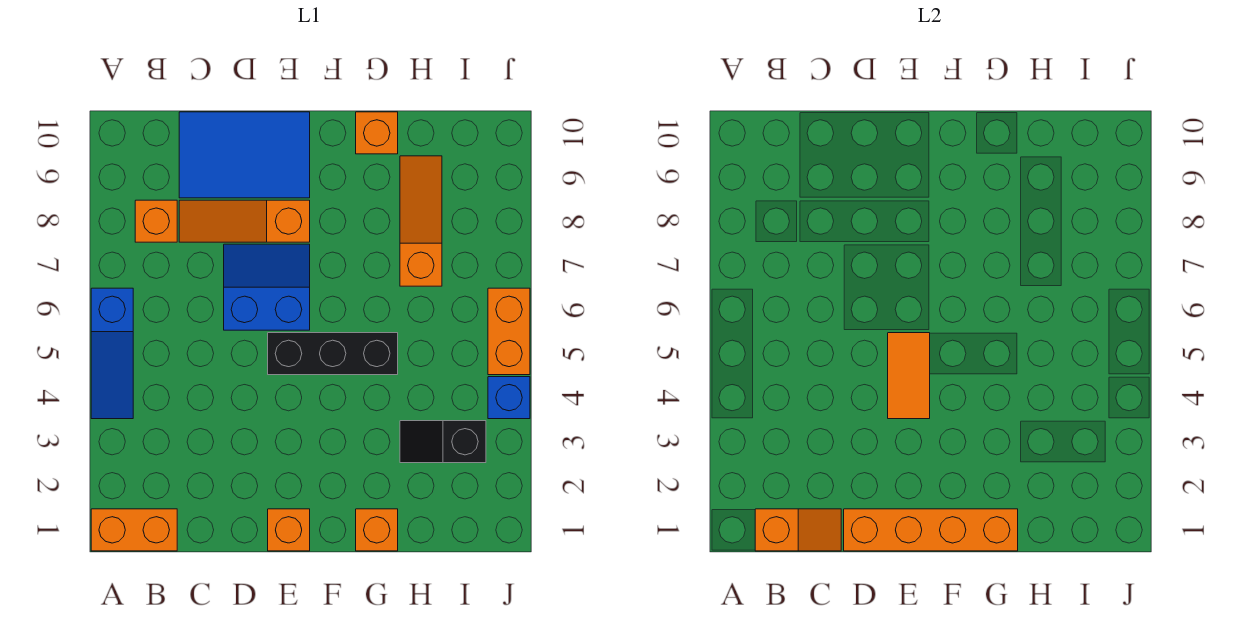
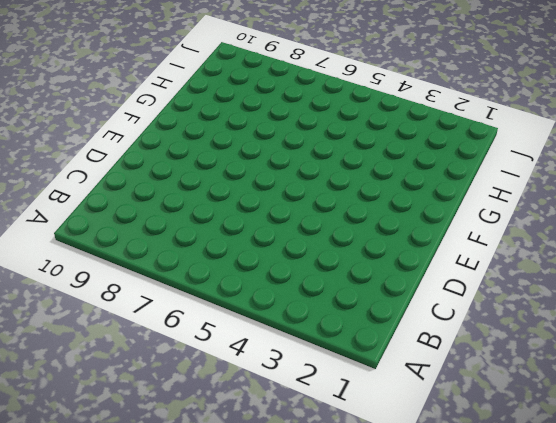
none -> orange brick A1:B1 level 1
none -> blue slope A4:A6 level 1 top 6
none -> orange brick B8 level 1

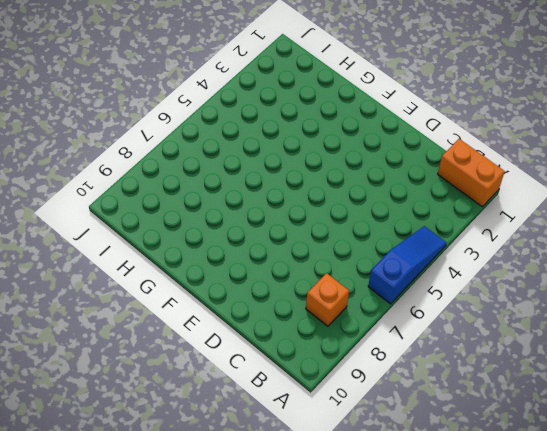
none -> orange slope C8:E8 level 1 top E
none -> blue tile C9:E10 level 1
none -> blue slope D6:E7 level 1 top 6

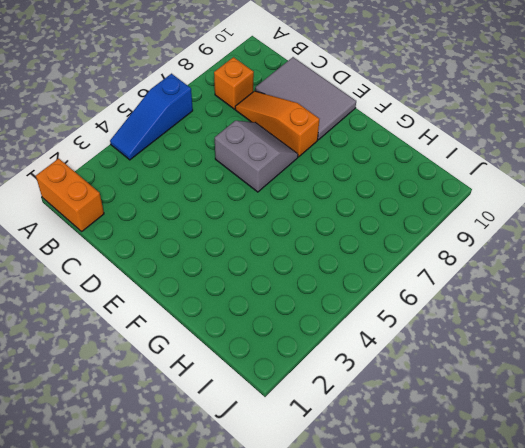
grey tile C9:E10 level 1 -> blue tile C9:E10 level 1
grey slope D6:E7 level 1 top 6 -> blue slope D6:E7 level 1 top 6
none -> orange brick E1 level 1
none -> black brick E5:G5 level 1
none -> orange brick G1 level 1

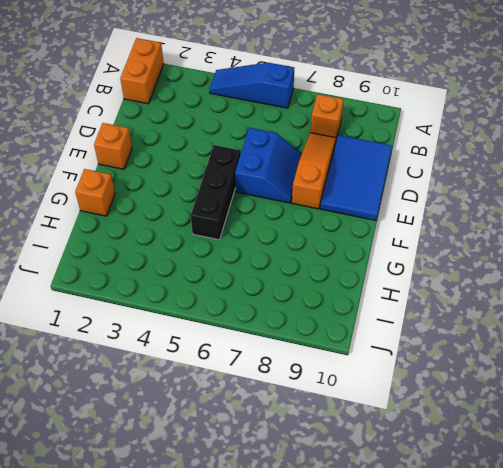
none -> orange brick G10 level 1
none -> black slope H3:I3 level 1 top I
none -> orange slope H7:H9 level 1 top 7

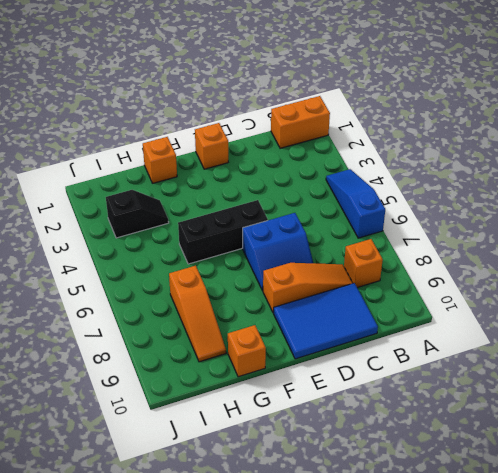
none -> blue brick J4 level 1
none -> orange brick J5:J6 level 1
none -> orange slope B1:C1 level 2 top B

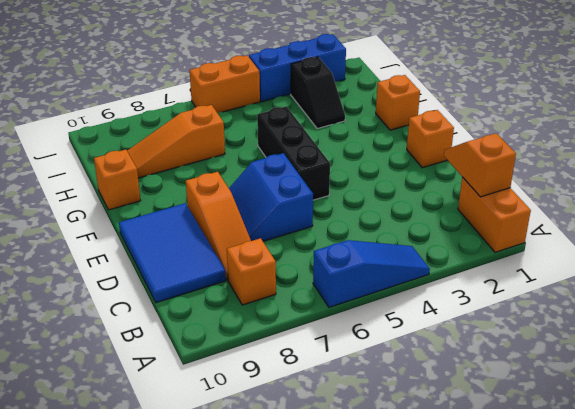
blue brick J2:J4 level 1 -> blue brick J4 level 1
none -> orange brick D1:G1 level 2
none -> orange tile E4:E5 level 2

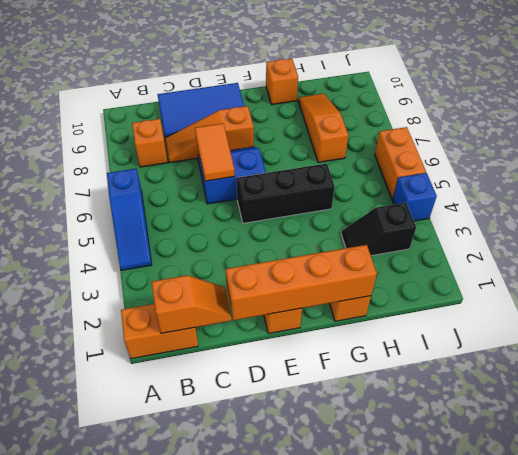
orange tile D6:D7 level 2 -> orange tile E4:E5 level 2

